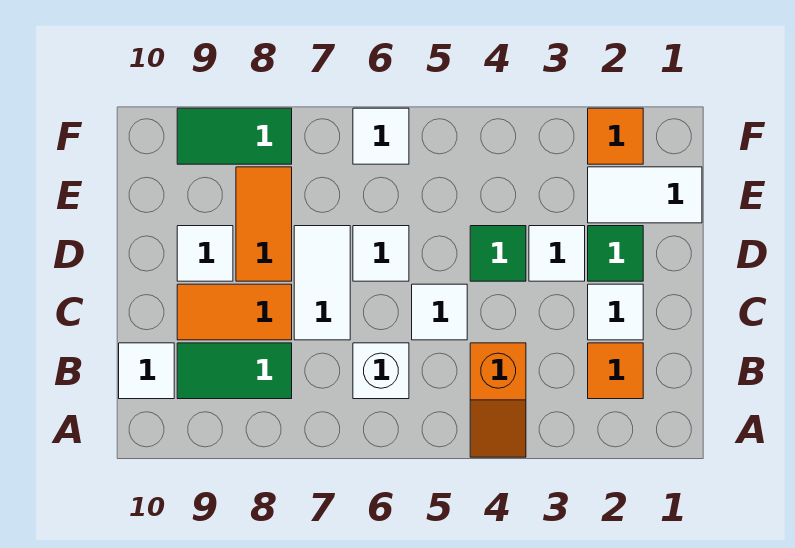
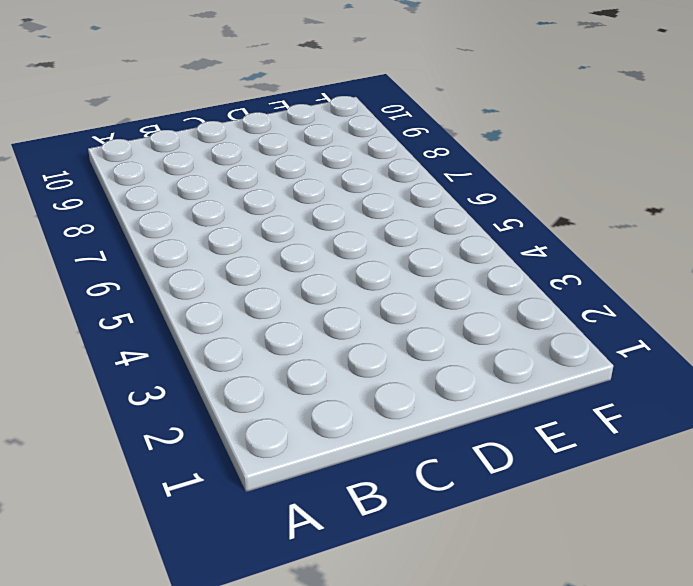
none -> orange slope A4:B4 level 1 top B
none -> orange tile B2 level 1
none -> white brick B6 level 1

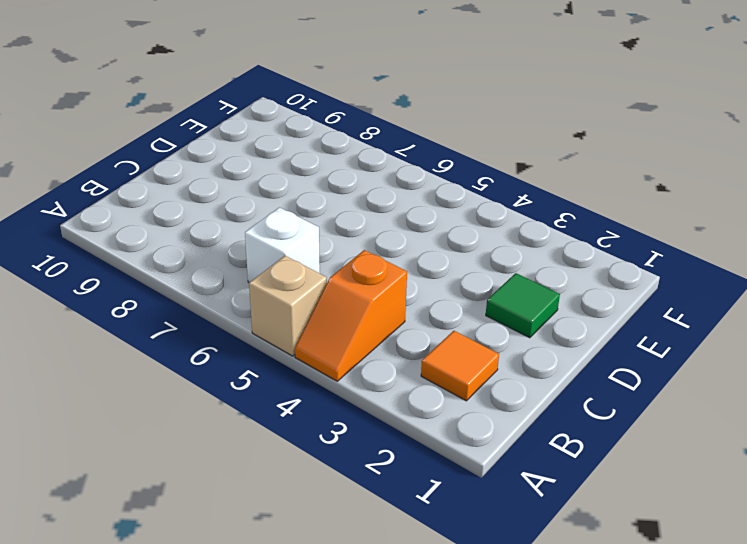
tan brick A5 level 1 -> none
none -> green tile B8:B9 level 1
none -> white tile B10 level 1
none -> white tile C2 level 1

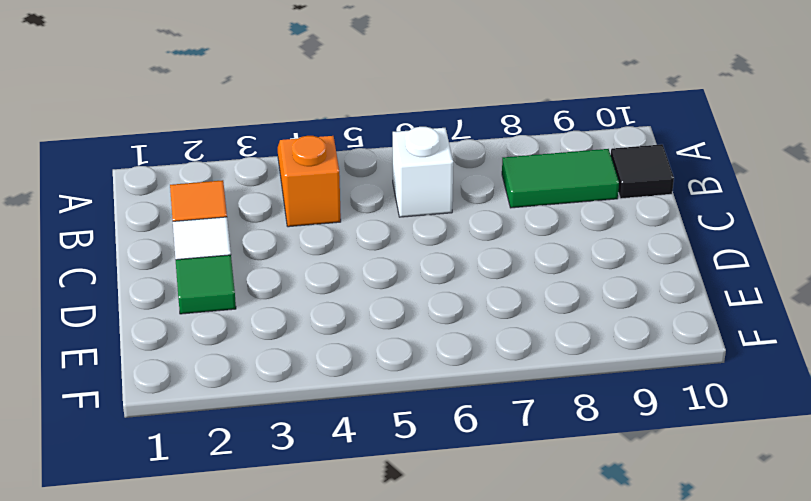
black tile B10 level 1 -> white tile B10 level 1
none -> white tile C5 level 1
none -> white tile C7:D7 level 1
none -> orange tile C8:C9 level 1

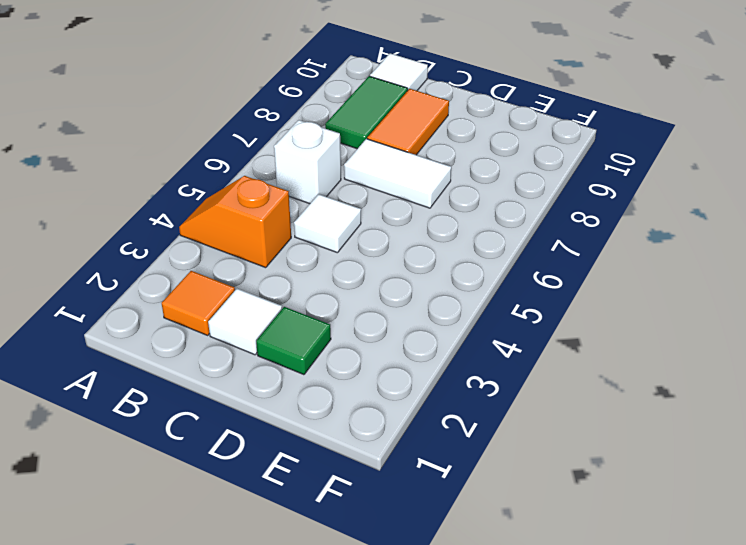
none -> white tile D3 level 1
none -> green tile D4 level 1
none -> white tile D6 level 1

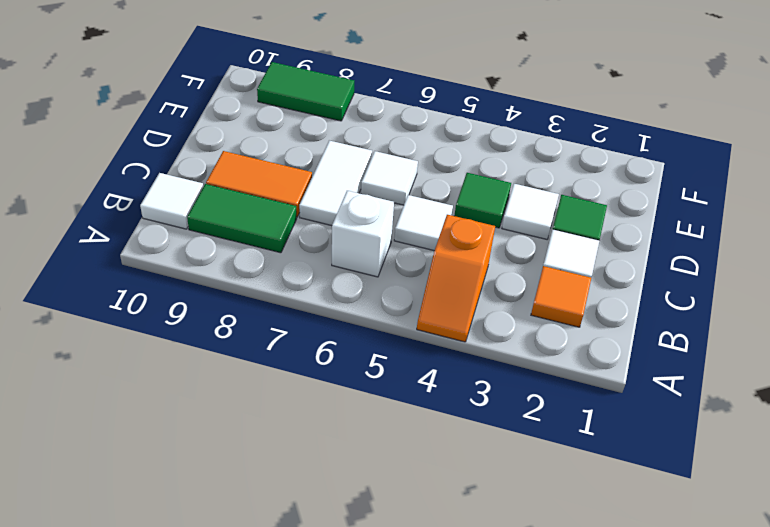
none -> orange tile D8:E8 level 1
none -> white tile D9 level 1
none -> white tile E1:E2 level 1

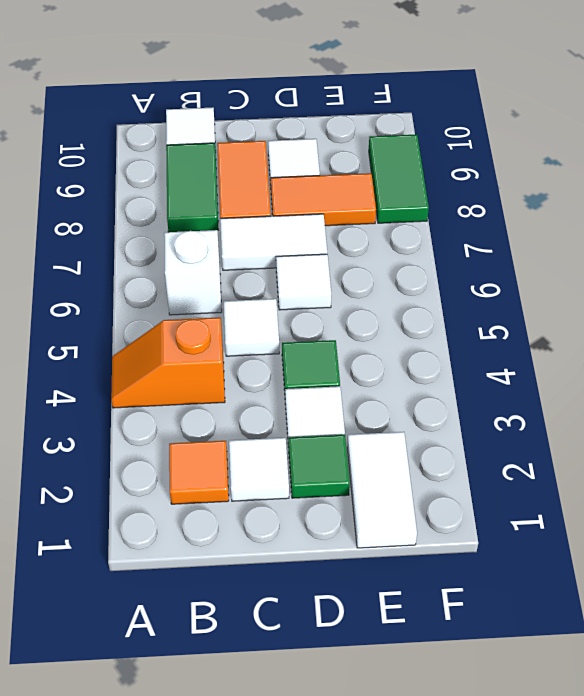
none -> orange tile F2 level 1
none -> white tile F6 level 1

